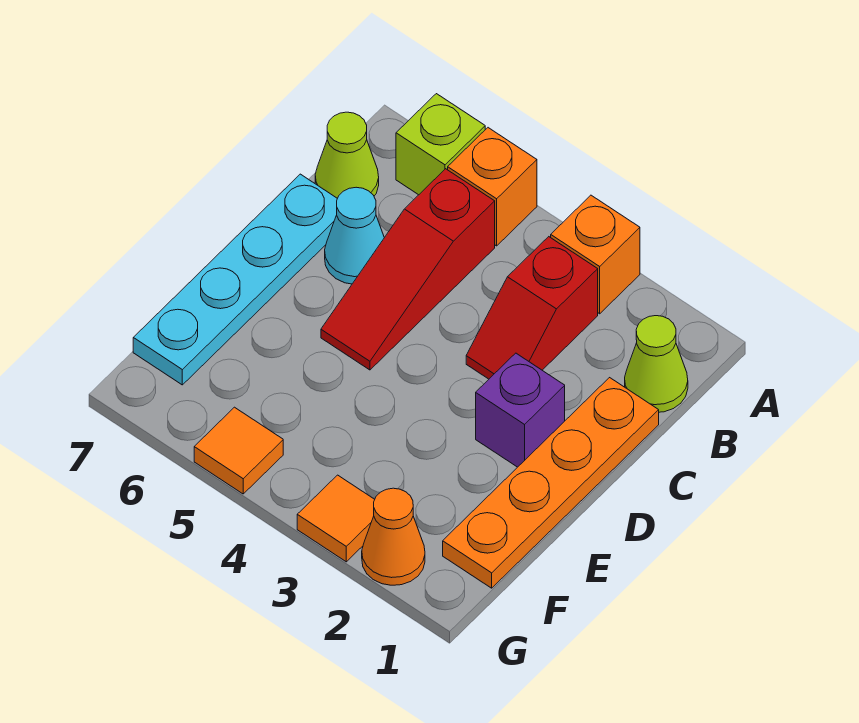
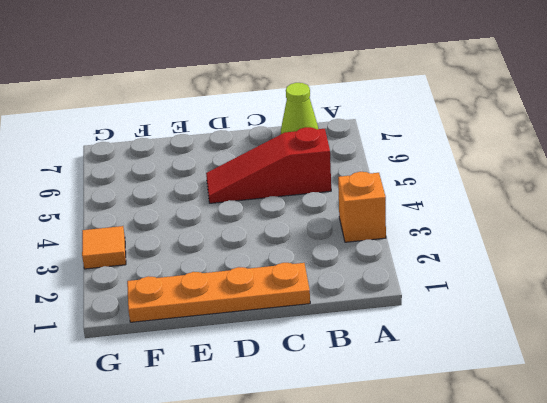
none -> orange brick A5 level 1
none -> lime brick A6 level 1
none -> lime cone B1 level 1

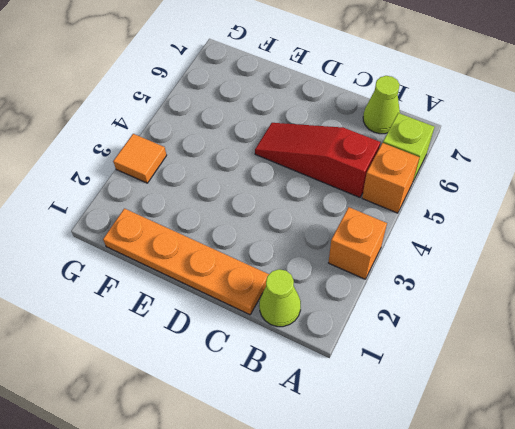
none -> red slope B3:C3 level 1 top B
none -> cyan cone C6 level 1
none -> cyan plate C7:F7 level 1

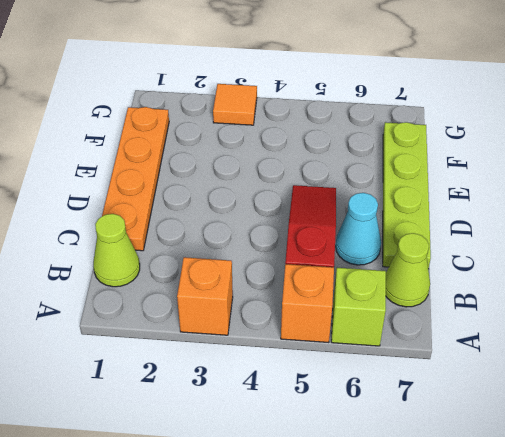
lime plate C7:F7 level 1 -> cyan plate C7:F7 level 1
none -> red slope B3:C3 level 1 top B
none -> purple brick D2 level 1
none -> orange cone G2 level 1

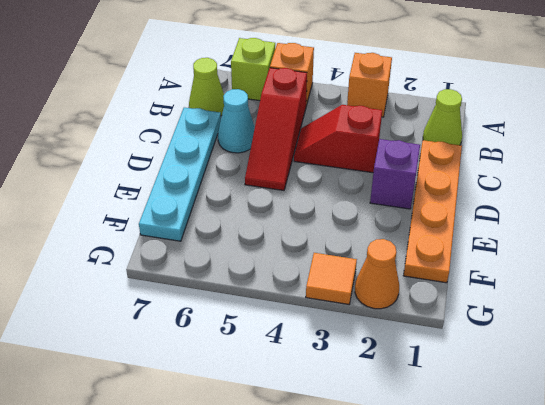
red slope C3:C4 level 1 top 3 -> red slope B3:C3 level 1 top B
none -> orange tile G5 level 1

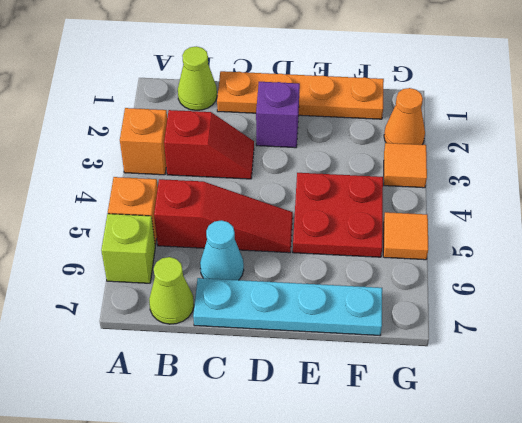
red plate E4:F5 level 1 -> none

